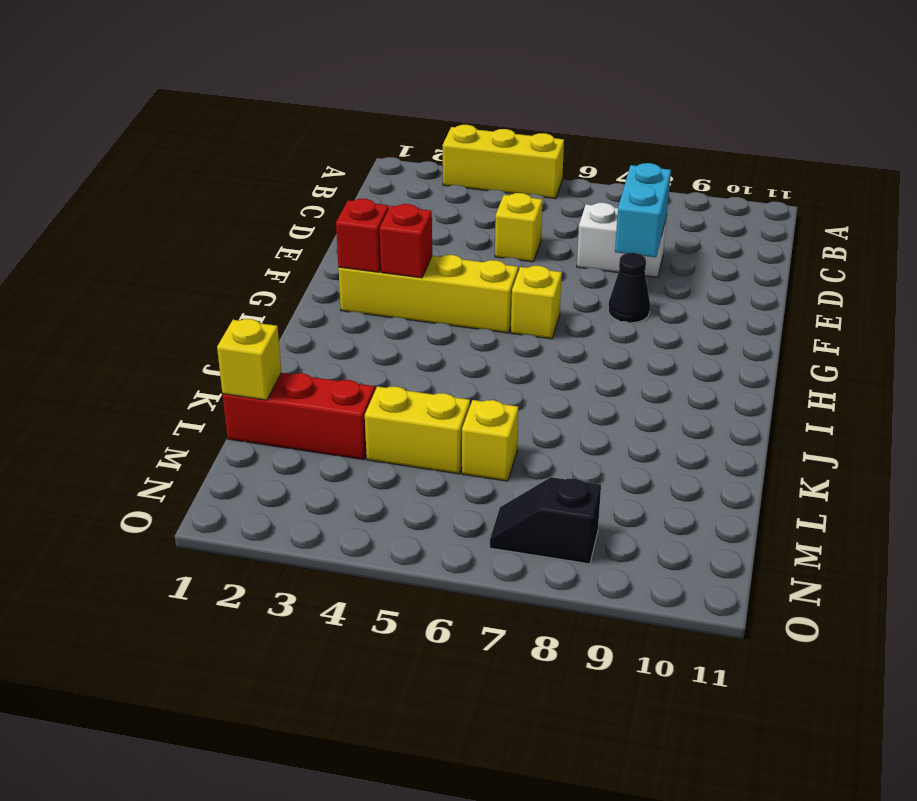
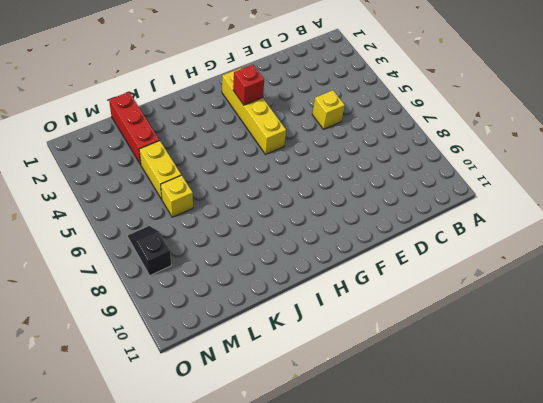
none -> yellow brick A3:A5 level 1
none -> white brick D7:D8 level 1
none -> black cone F8 level 1

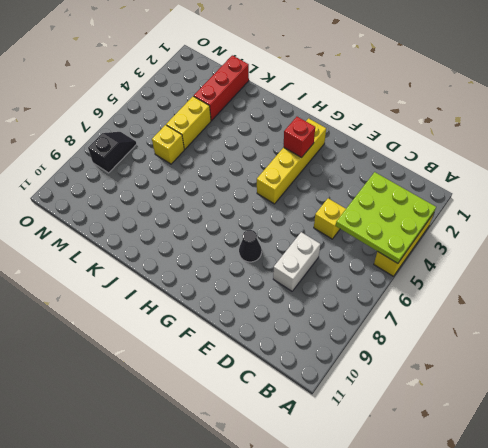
lime plate A3:C5 level 2 -> none
none -> yellow brick G6 level 1
none -> cyan brick D8:E8 level 2
none -> red brick G2 level 2

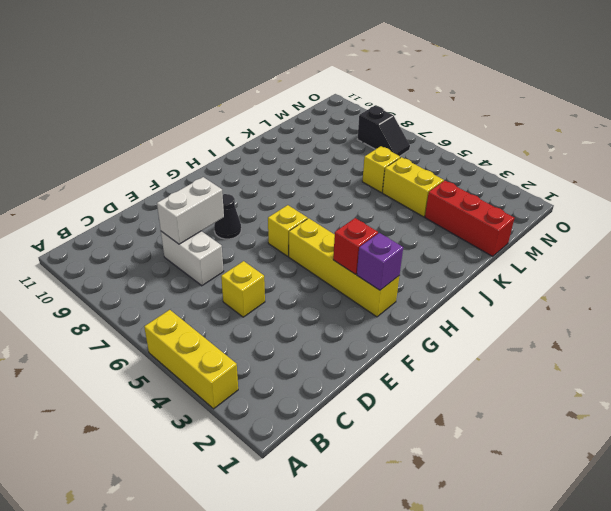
white brick D8:E8 level 2 -> cyan brick D8:E8 level 2
purple brick G2 level 2 -> red brick G2 level 2
none -> yellow brick L1 level 2

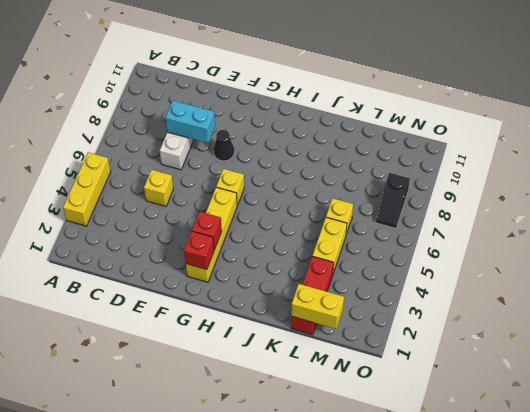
yellow brick L1:M1 level 2 -> yellow brick L1 level 2

